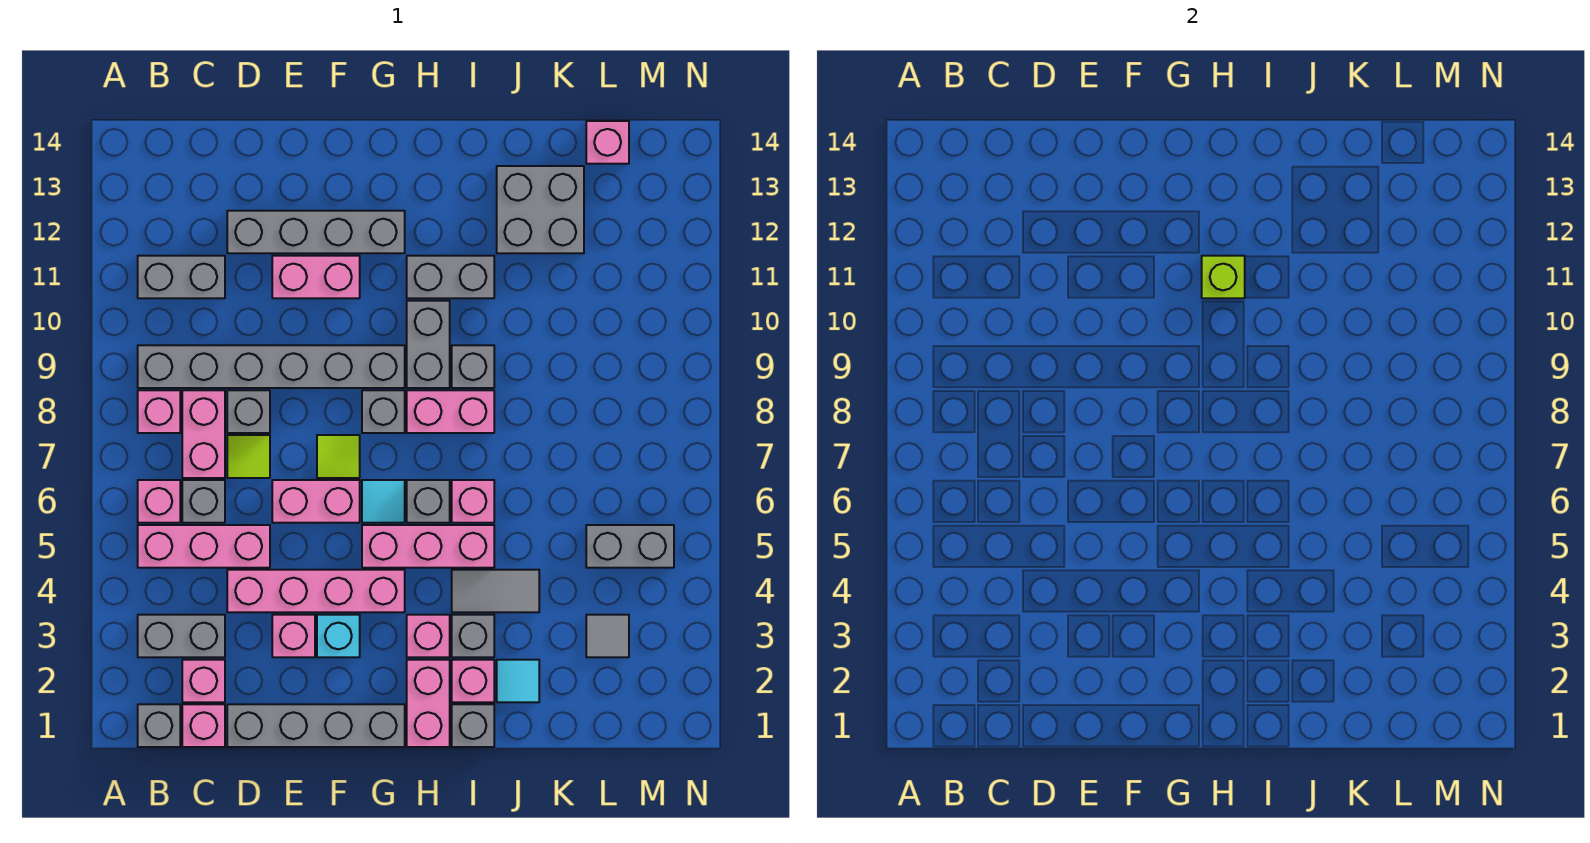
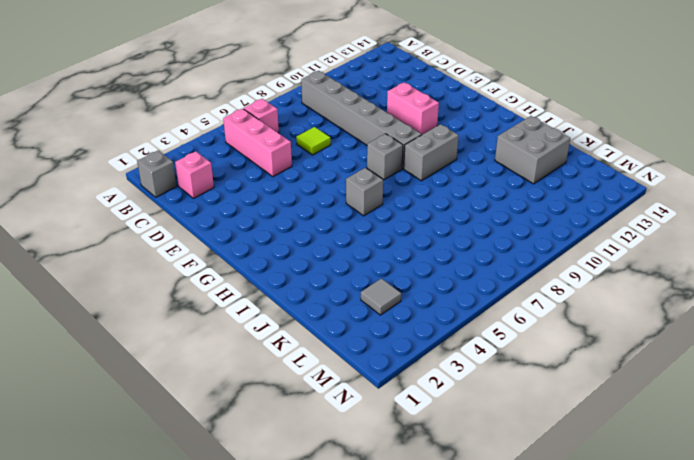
none -> grey brick B3:C3 level 1
none -> pink brick B8 level 1
none -> grey brick B11:C11 level 1
none -> pink brick C1 level 1

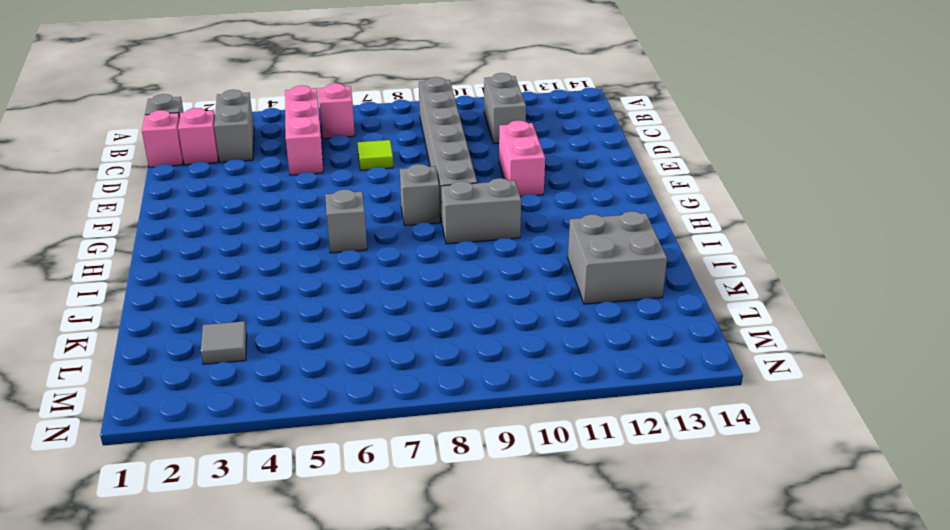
none -> pink brick B8 level 1
none -> grey brick C6 level 1
none -> pink brick C7:C8 level 1
none -> grey brick D1:G1 level 1

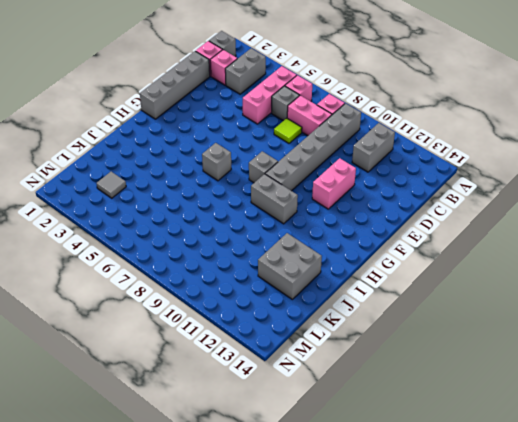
none -> pink brick D4:G4 level 1
none -> grey brick D8 level 1
none -> grey brick D12:G12 level 1
none -> pink brick E3 level 1

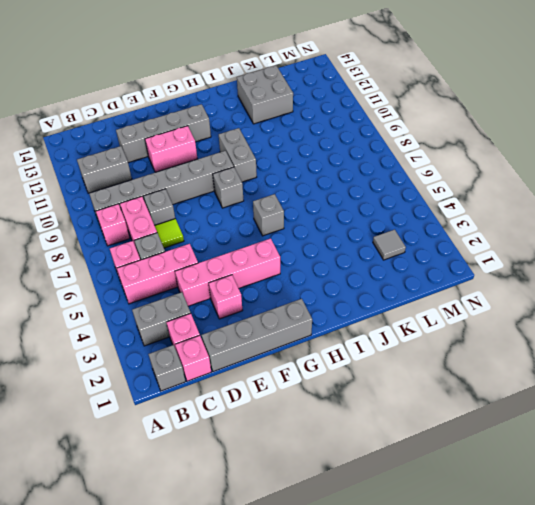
none -> pink brick E6:F6 level 1
none -> cyan brick F3 level 1
none -> lime tile F7 level 1
none -> pink brick G5:I5 level 1

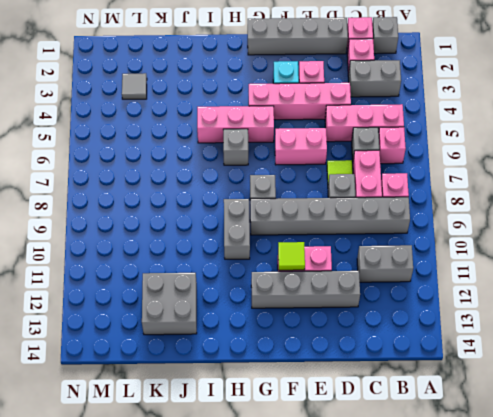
lime tile F11 level 2 -> lime tile F7 level 1
none -> cyan tile G6 level 1
none -> pink brick H1:H2 level 1
none -> pink brick H3 level 1
none -> pink brick H8:I8 level 1

